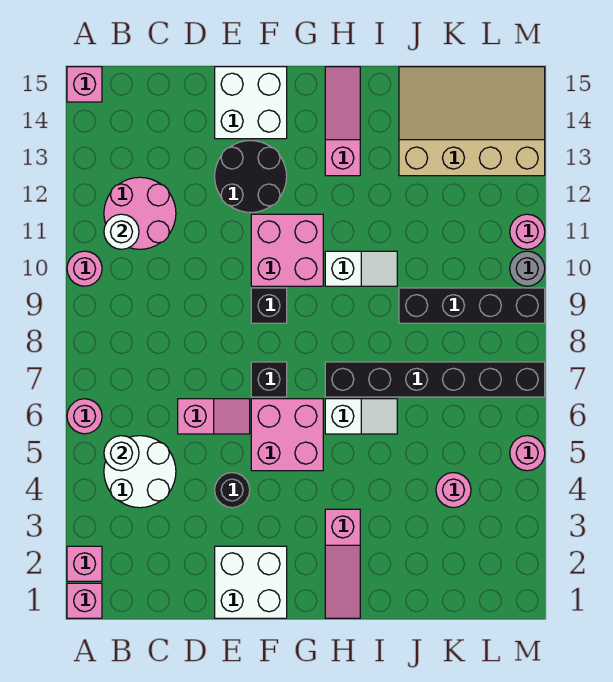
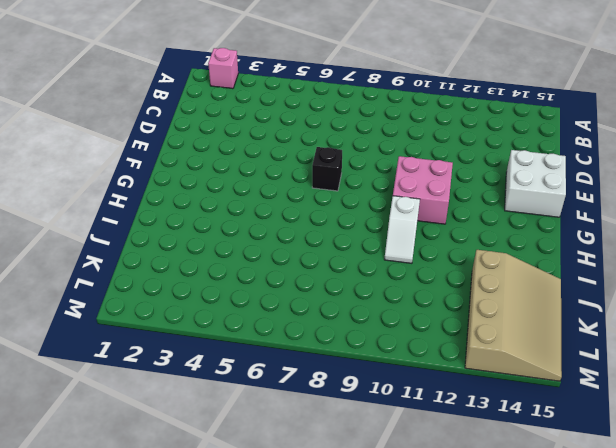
none -> pink brick A1 level 1
none -> pink round brick A6 level 1
none -> pink round brick A10 level 1

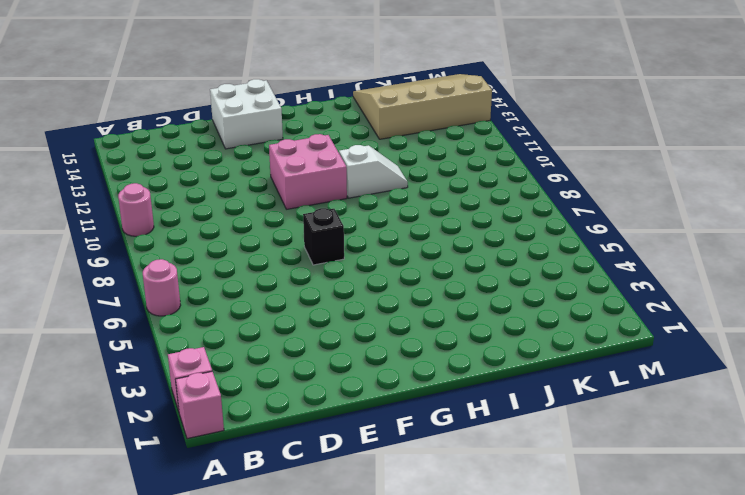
none -> pink brick A15 level 1
none -> white round brick B4:C5 level 1
none -> pink round brick B11:C12 level 1

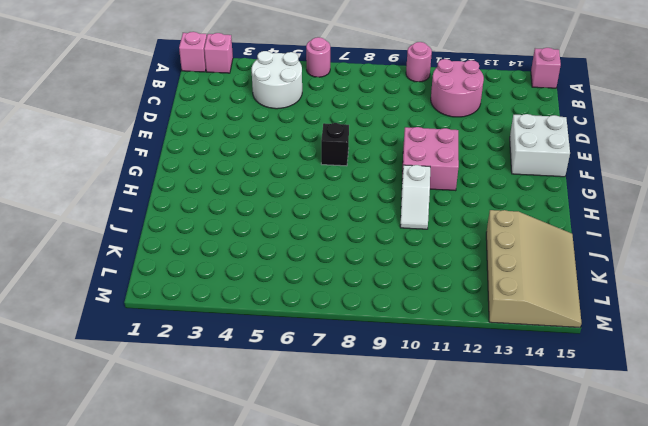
none -> pink slope D6:E6 level 1 top D
none -> white brick E1:F2 level 1
none -> black round brick E4 level 1

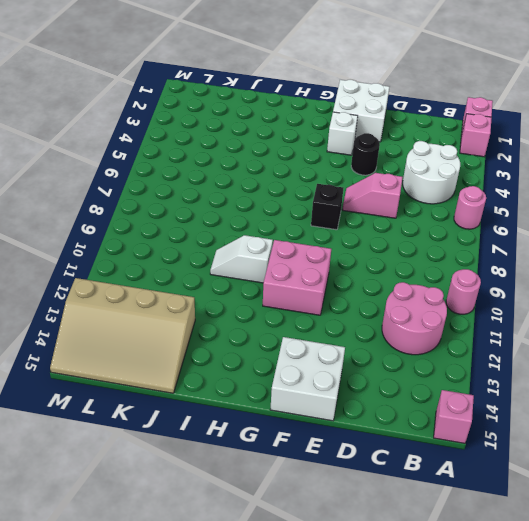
white brick F3 level 1 -> none
none -> black round brick E12:F13 level 1
none -> pink brick F5:G6 level 1
none -> black brick F9 level 1

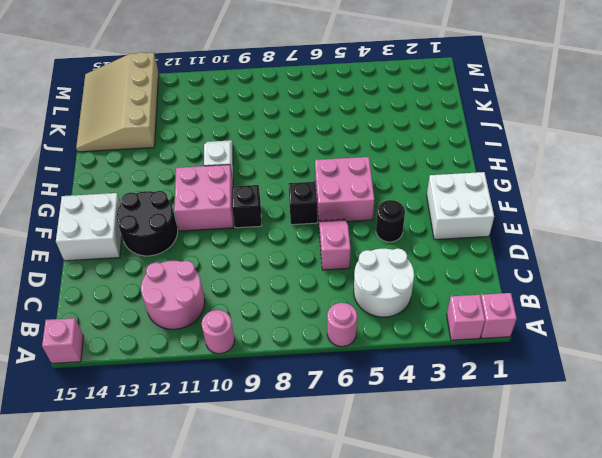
none -> pink slope H1:H3 level 1 top 3
none -> white slope H6:I6 level 1 top H
none -> black brick H7:M7 level 1

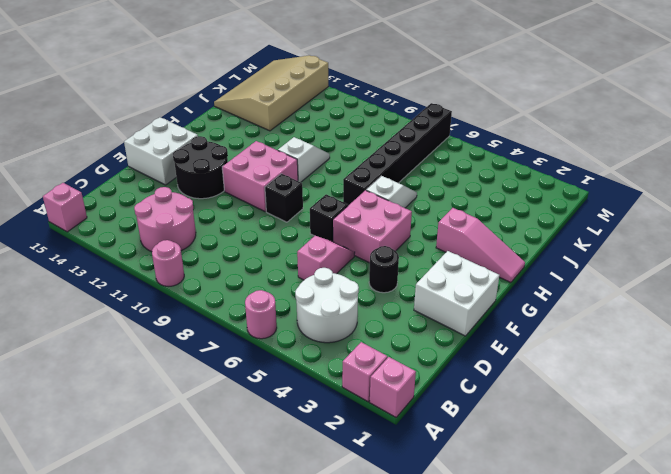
none -> pink slope H13:H15 level 1 top 13
none -> black brick J9:M9 level 1
none -> pink round brick K4 level 1

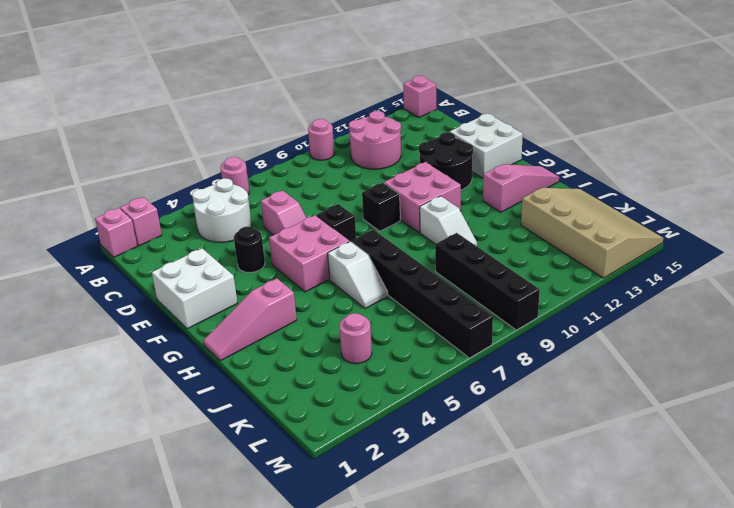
none -> pink round brick M5 level 1
none -> grey round brick M10 level 1
none -> pink round brick M11 level 1

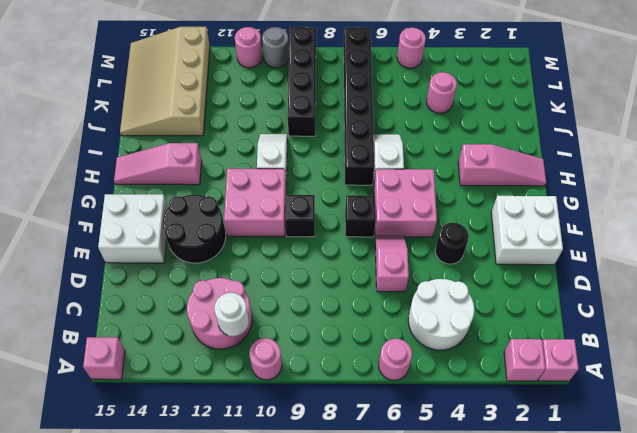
none -> white round brick B5 level 2

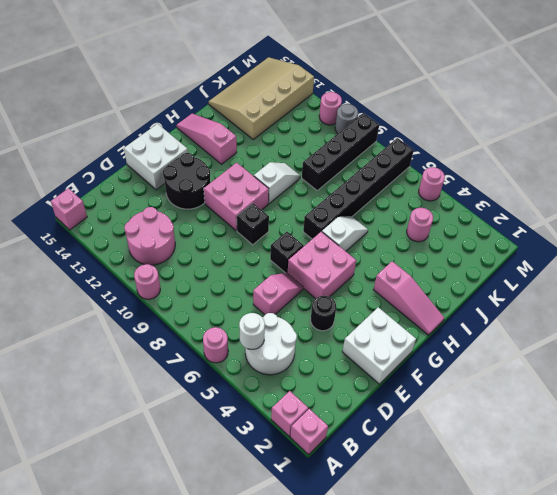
none -> white round brick B11 level 2

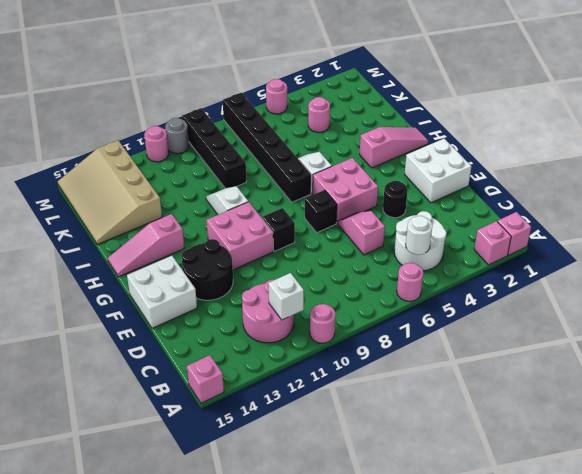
white brick B11 level 2 -> white round brick B11 level 2

